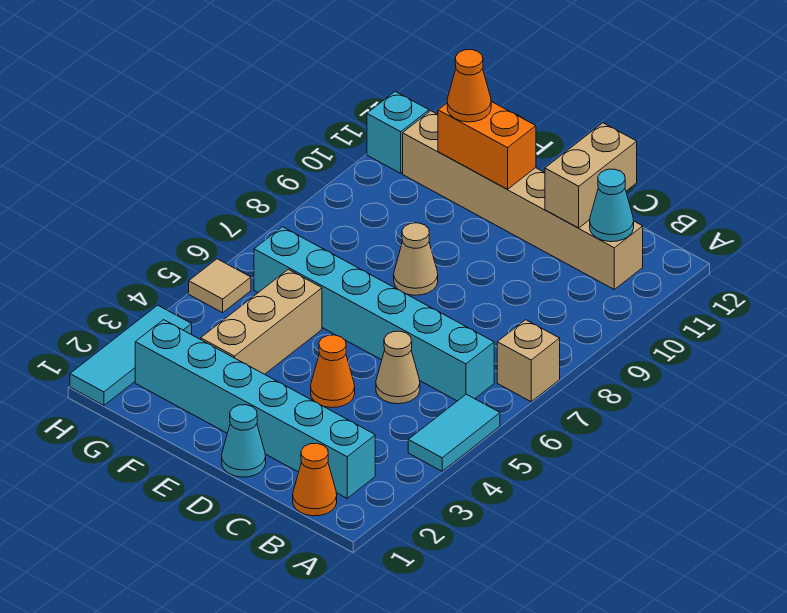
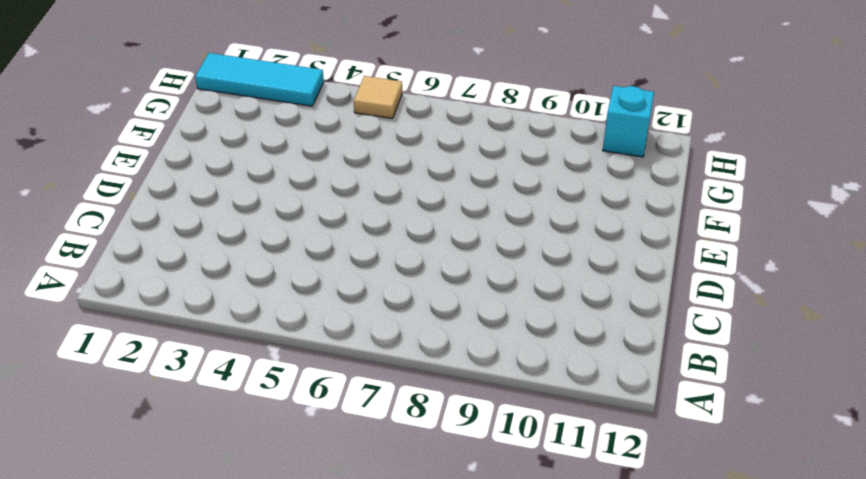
none -> cyan tile A4:A5 level 1
none -> tan brick A7 level 1
none -> orange cone B1 level 1

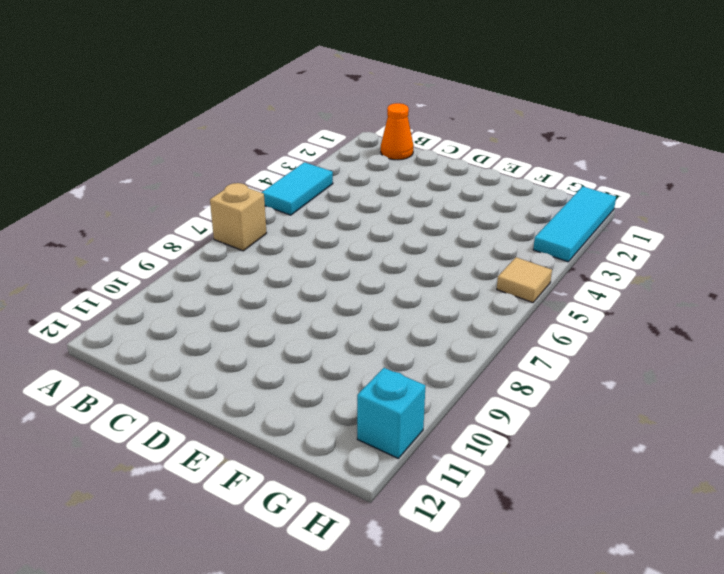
none -> cyan brick B2:G2 level 1
none -> cyan brick B6:G6 level 1
none -> tan brick B11:G11 level 1

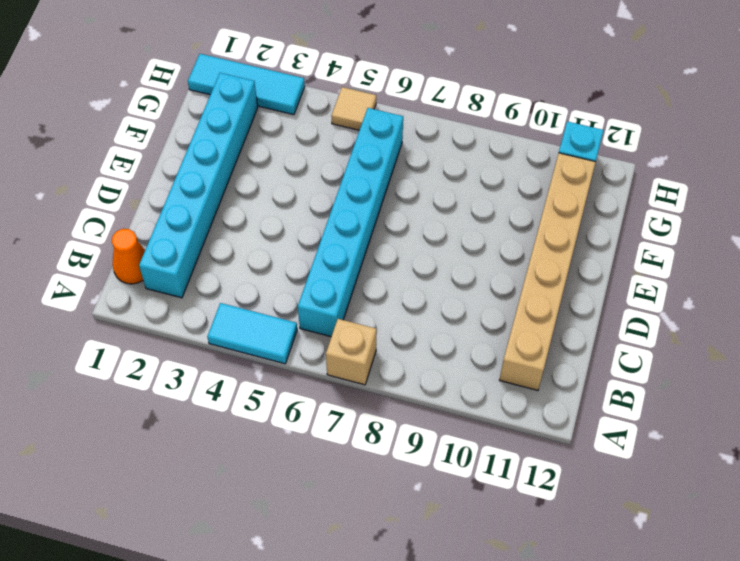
none -> tan cone C5 level 1
none -> cyan cone D1 level 1
none -> orange cone D4 level 1

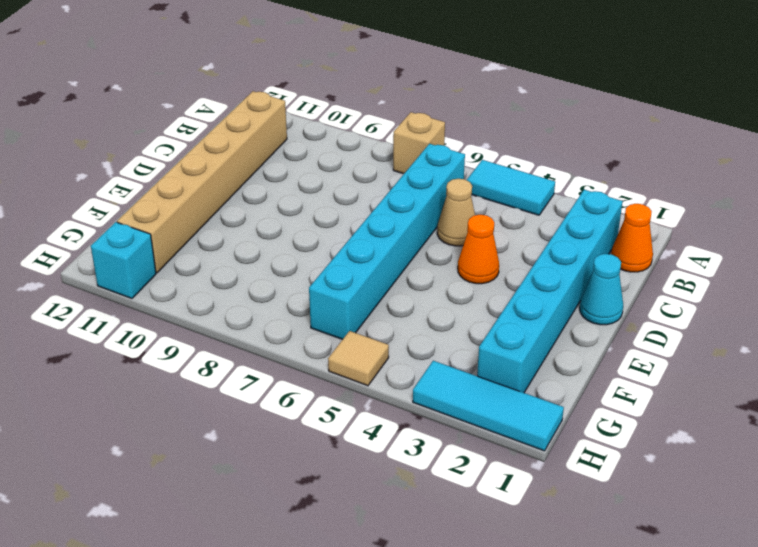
none -> tan cone E8 level 1
none -> tan brick F3:F5 level 1
none -> cyan cone B11 level 2

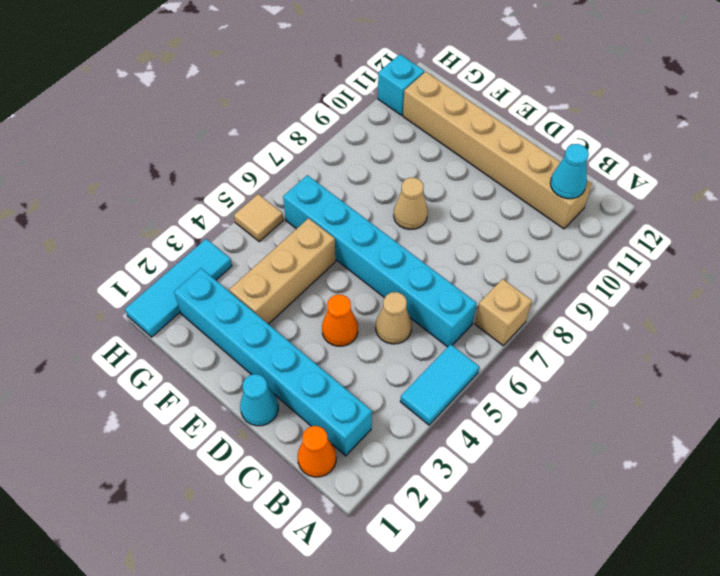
none -> tan brick C11:C12 level 2
none -> orange brick E11:F11 level 2
none -> orange cone F11 level 3

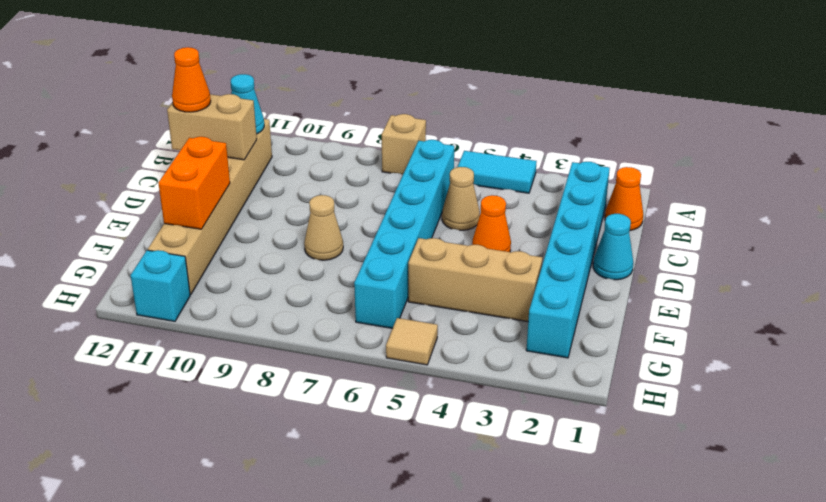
orange cone C12 level 3 -> orange cone F11 level 3
none -> cyan tile H1:H3 level 1

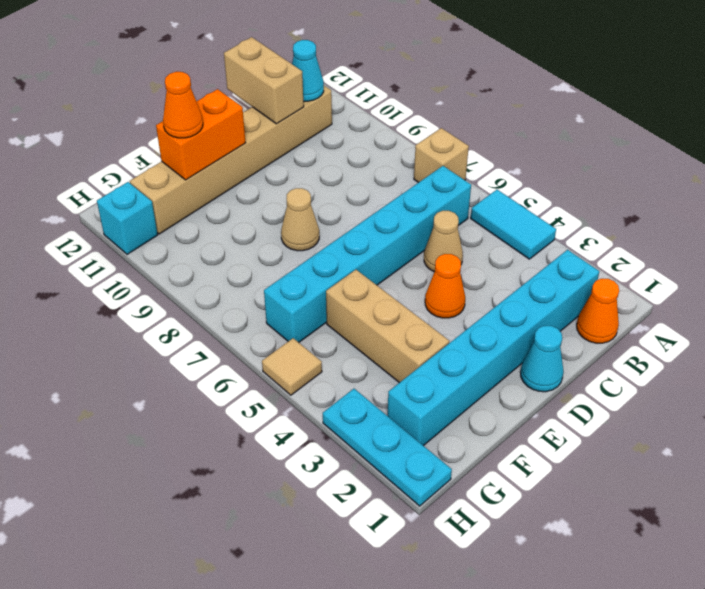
cyan plate H1:H3 level 1 -> cyan tile H1:H3 level 1

